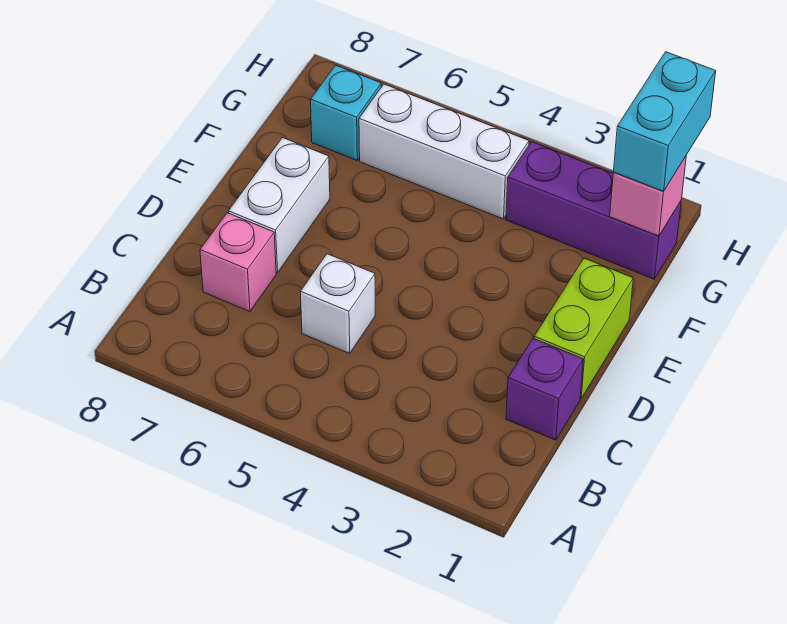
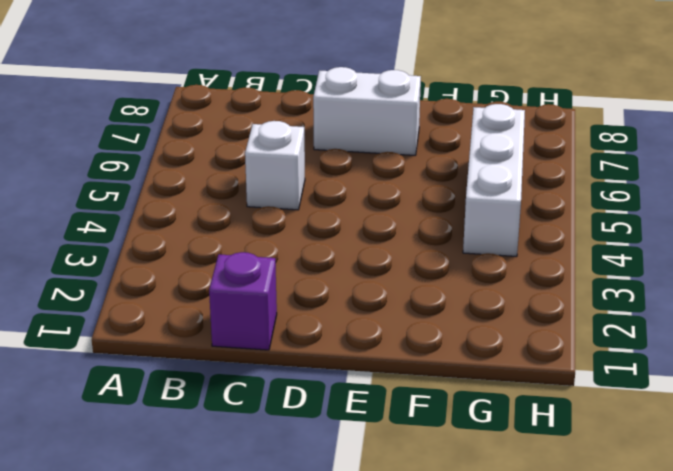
none -> pink brick C7 level 1
none -> lime brick D1:E1 level 1

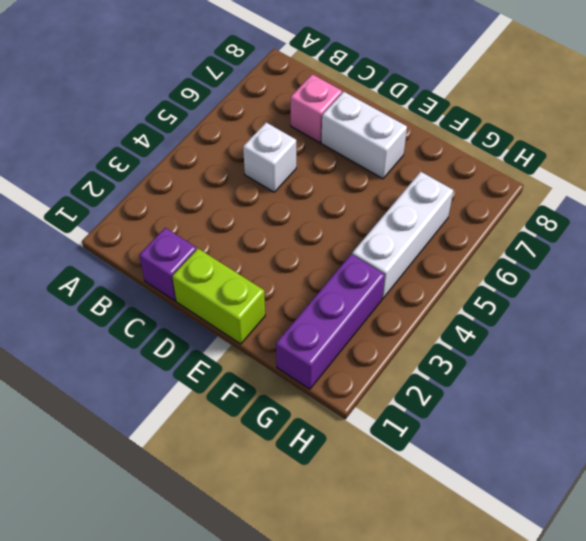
none -> cyan brick G7 level 1
none -> pink brick G1 level 2

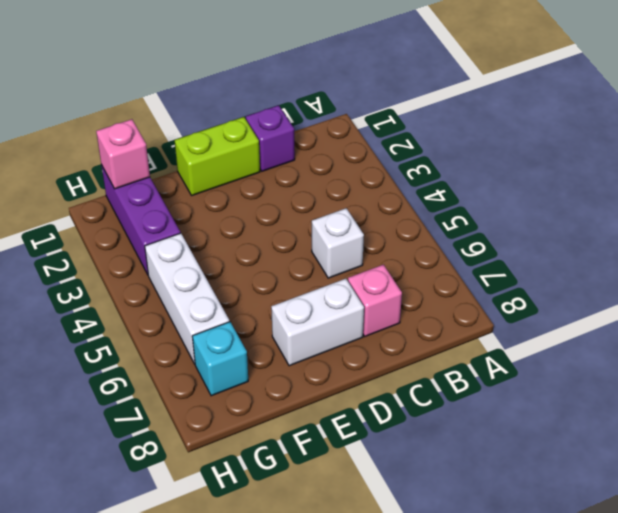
none -> cyan brick G1:H1 level 3

